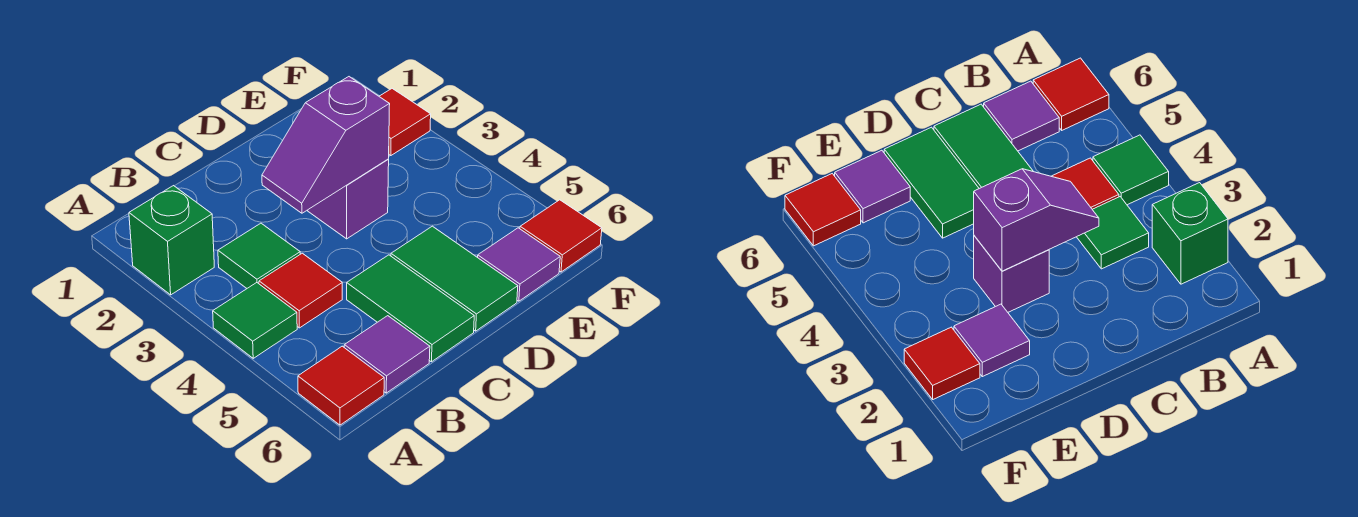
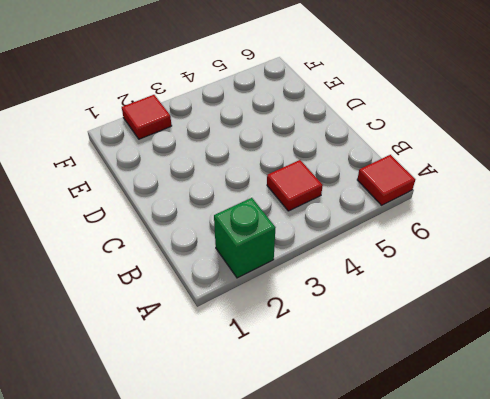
none -> green tile A4 level 1
none -> green tile B3 level 1
none -> purple tile B6 level 1

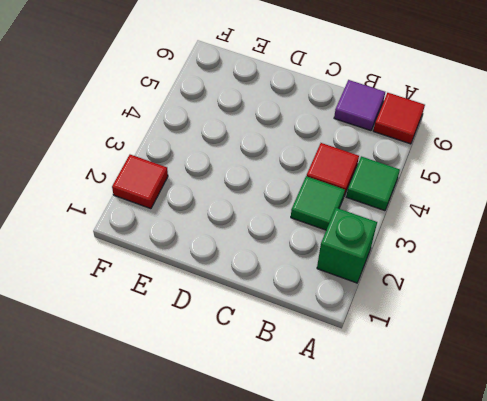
none -> green tile C5:C6 level 1
none -> purple brick D3 level 1
none -> green tile D5:D6 level 1

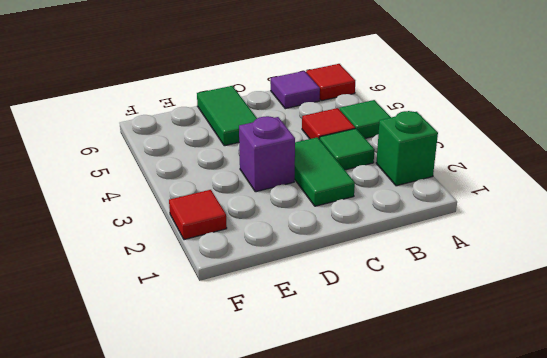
green tile C2:C3 level 1 -> green tile C5:C6 level 1
none -> purple tile E2 level 1
none -> purple tile E6 level 1
none -> red tile F6 level 1

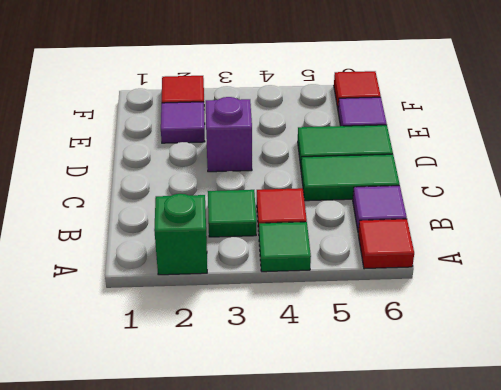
none -> purple slope C3:D3 level 2 top D

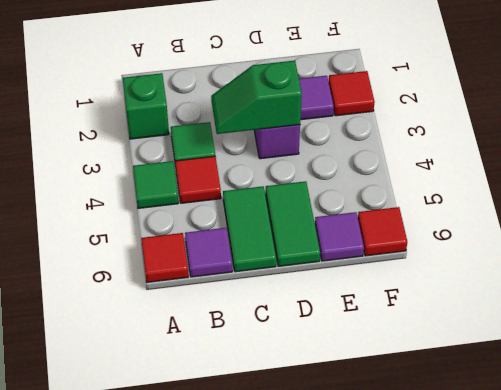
green slope C3:D3 level 2 top D -> purple slope C3:D3 level 2 top D

